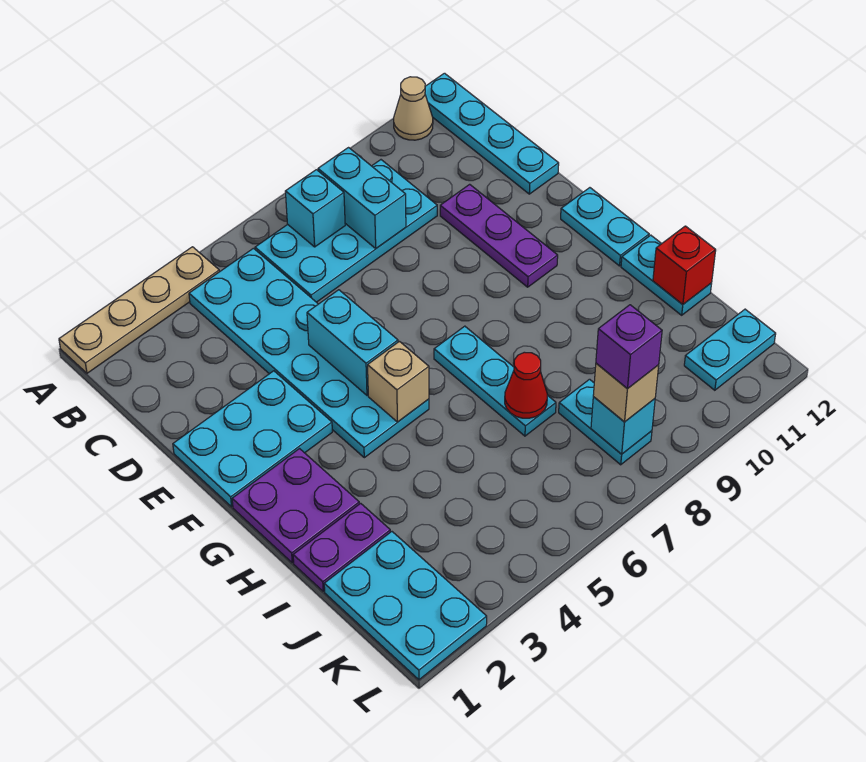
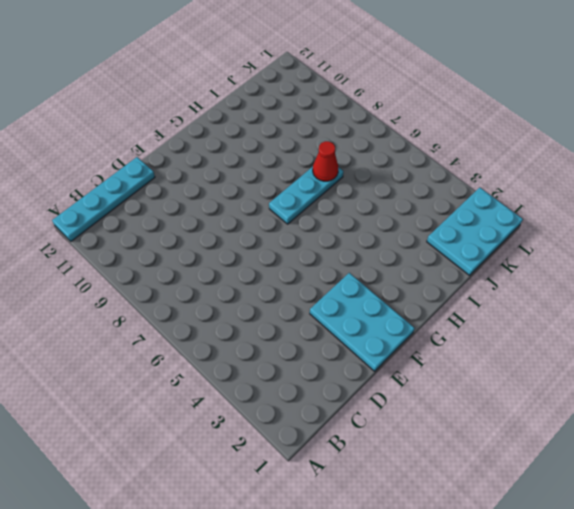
none -> tan plate A1:A4 level 1
none -> tan cone A11 level 1
none -> cyan plate B4:G5 level 1

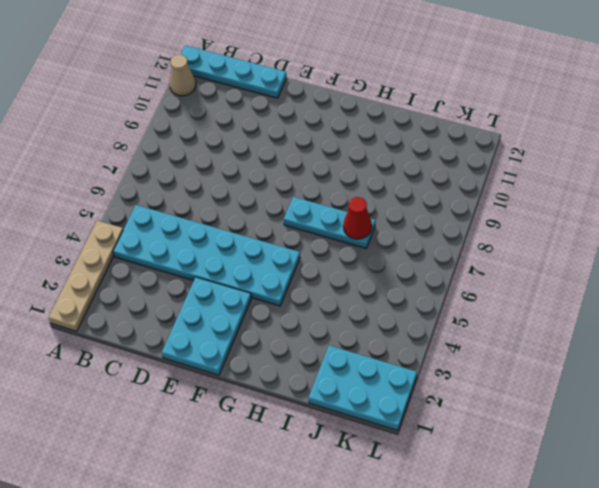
none -> cyan plate B6:C9 level 1
none -> purple plate D10:F10 level 1
none -> cyan plate F12:G12 level 1

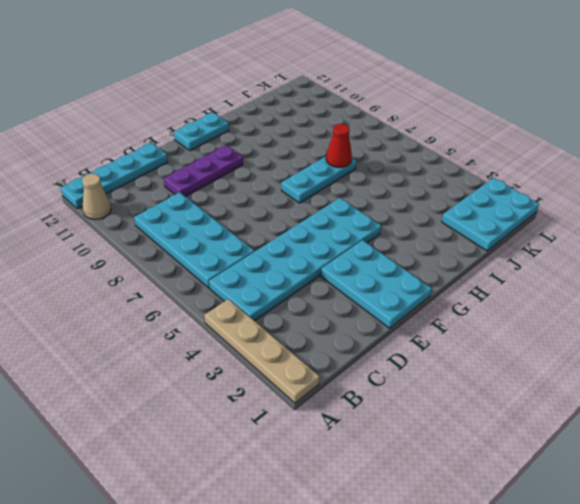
none -> purple plate G1:H2 level 1
none -> cyan plate H12:I12 level 1
none -> purple plate I1:I2 level 1

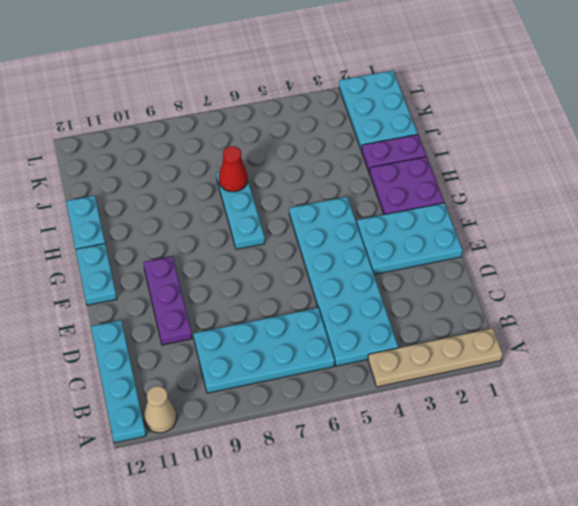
none -> cyan plate J8:K8 level 1
none -> cyan plate K11:K12 level 1
none -> cyan brick B7 level 2

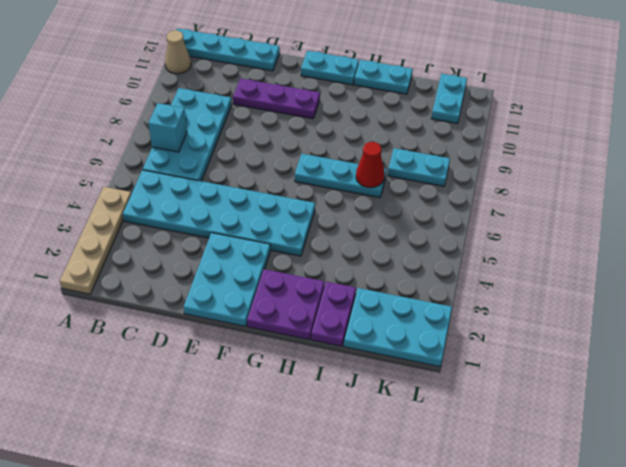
none -> cyan brick B8:C8 level 2
none -> cyan brick E5:F5 level 2
none -> tan brick G5 level 2

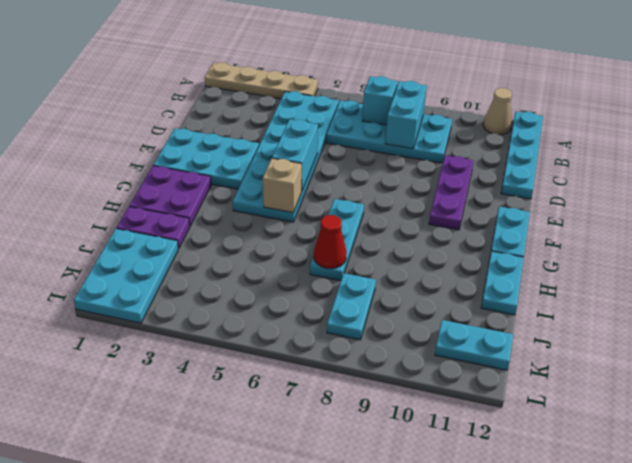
none -> red brick I12 level 2
none -> cyan brick K8 level 2
none -> tan brick K8 level 3

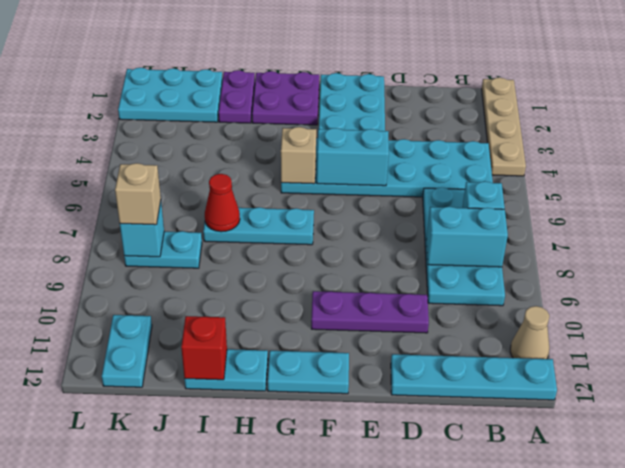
none -> purple brick K8 level 4

